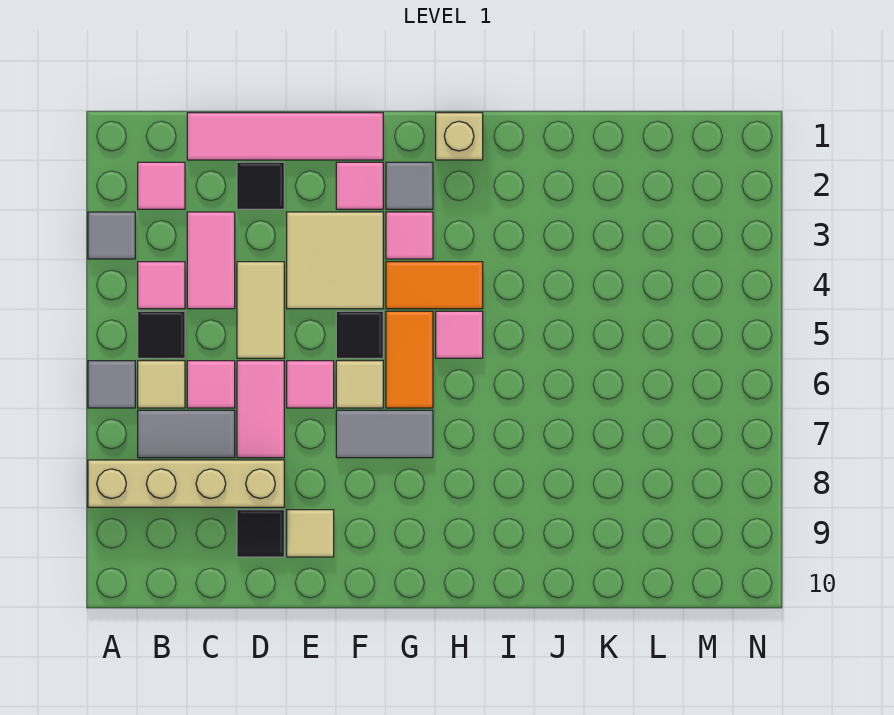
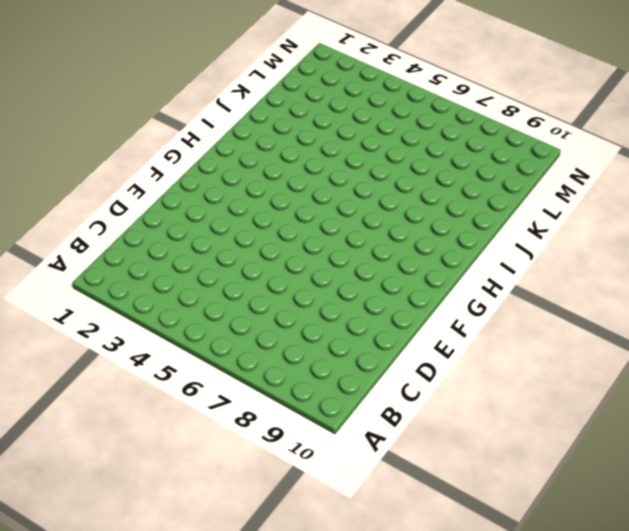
none -> grey tile A3 level 1
none -> grey tile A6 level 1
none -> tan brick A8:D8 level 1

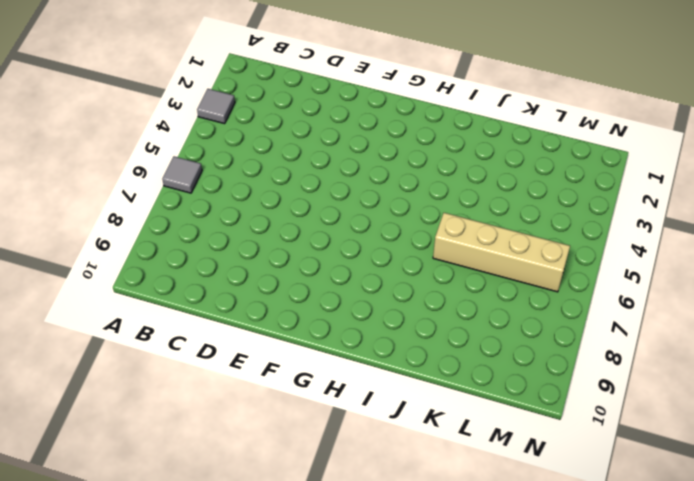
tan brick J6:M6 level 1 -> tan brick A8:D8 level 1
none -> pink tile B2 level 1
none -> pink tile B4 level 1
none -> black tile B5 level 1

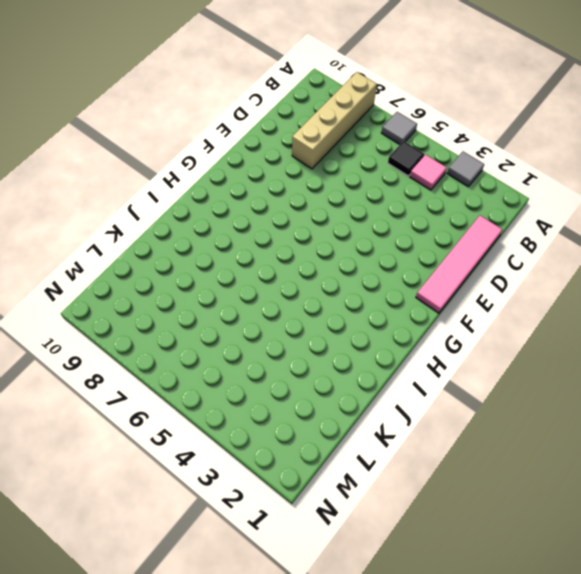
none -> pink tile B2 level 1
none -> tan tile B6 level 1
none -> grey tile B7:C7 level 1

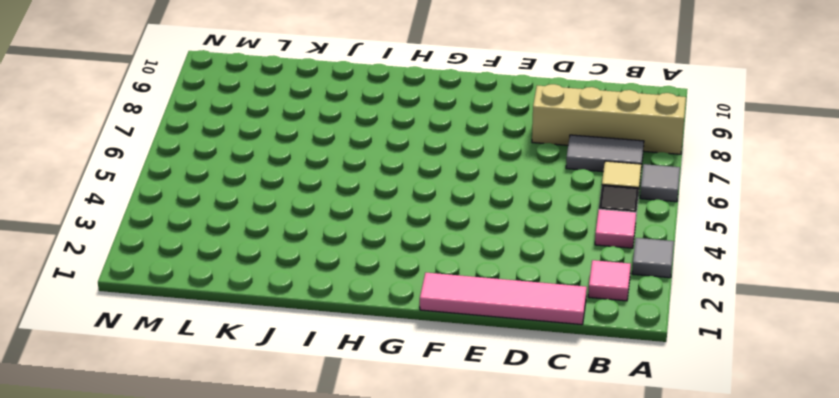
none -> pink tile C3:C4 level 1
none -> pink tile C6 level 1
none -> black tile D2 level 1

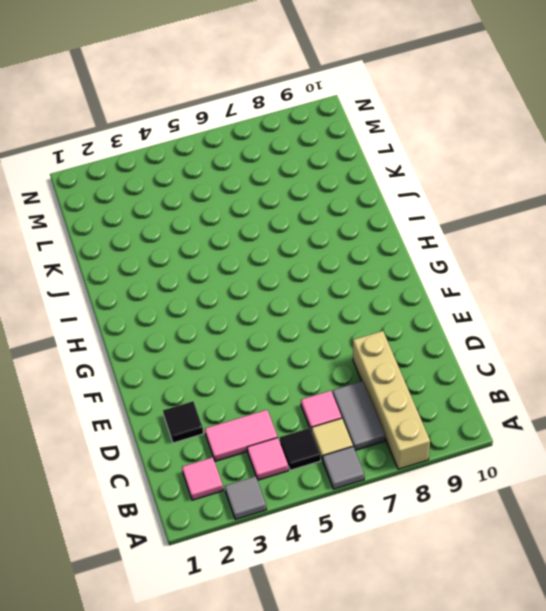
none -> pink tile C1:F1 level 1
none -> tan tile D4:D5 level 1
none -> pink tile D6:D7 level 1

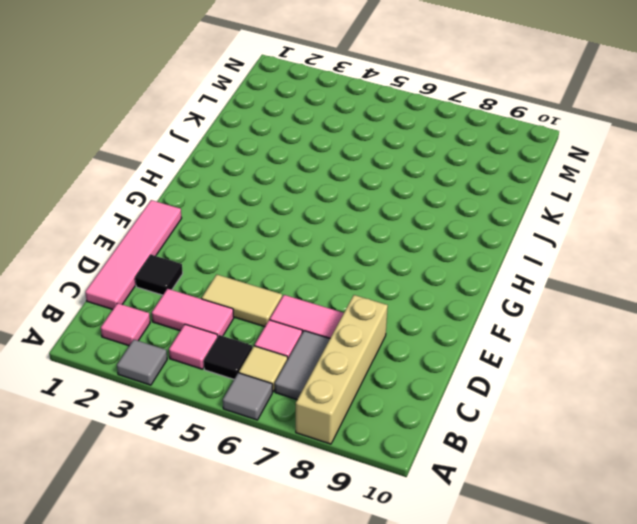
none -> black tile D9 level 1
none -> tan tile E3:F4 level 1
none -> pink tile E6 level 1

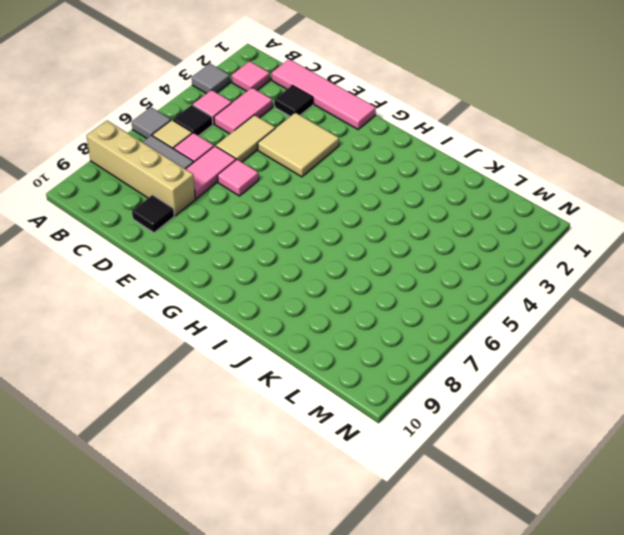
none -> tan tile E9 level 1
none -> pink tile F2 level 1
none -> black tile F5 level 1

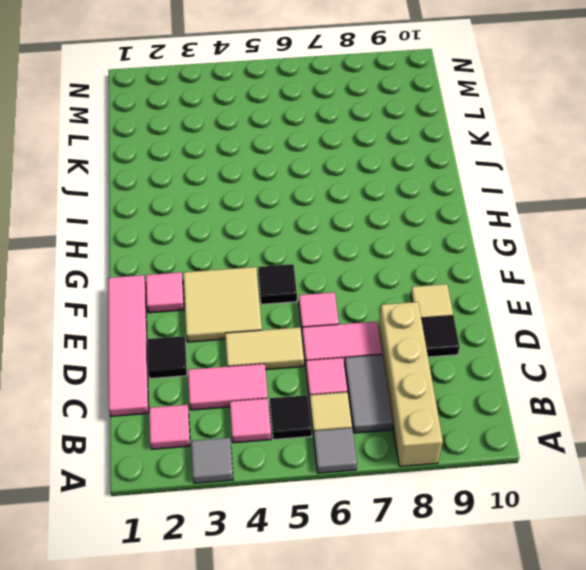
none -> tan tile F6 level 1
none -> grey tile F7:G7 level 1
none -> grey tile G2 level 1

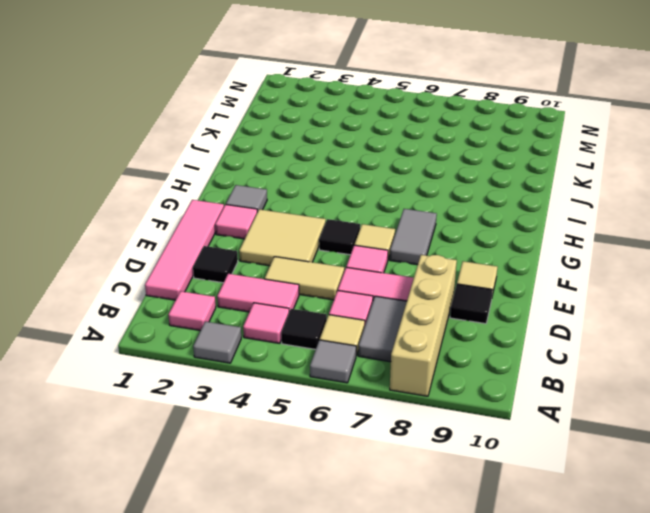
none -> pink tile G3 level 1
none -> orange tile G4:H4 level 1
none -> orange tile G5:G6 level 1

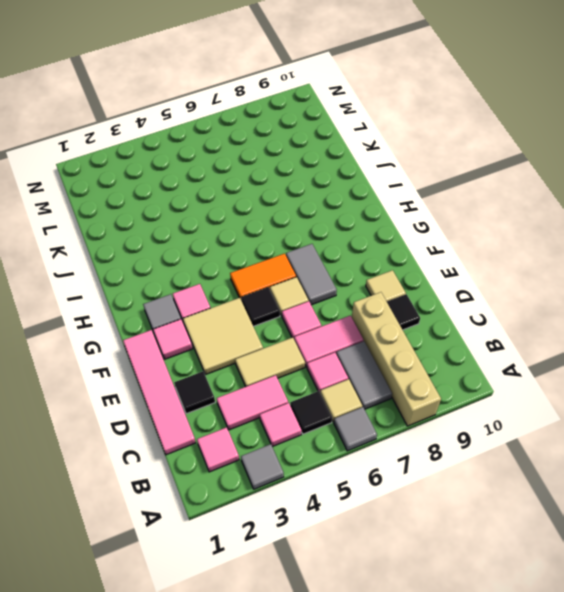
none -> orange tile G4:H4 level 1
none -> tan brick H1 level 1
none -> pink tile H5 level 1

